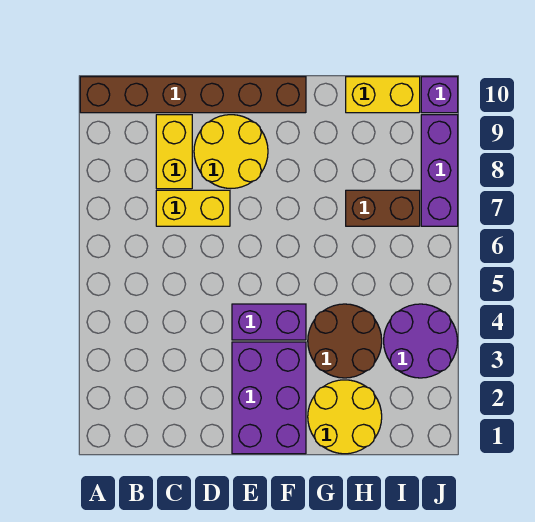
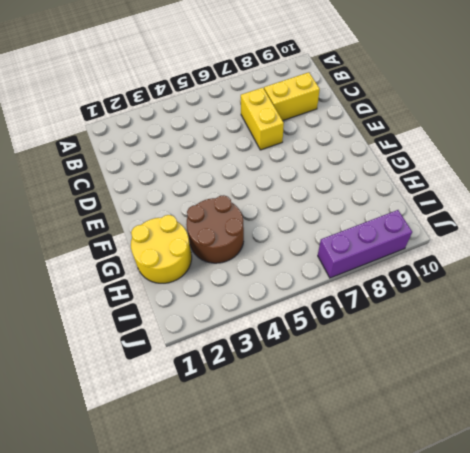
none -> brown brick A10:F10 level 1
none -> yellow round brick D8:E9 level 1
none -> purple brick E1:F3 level 1

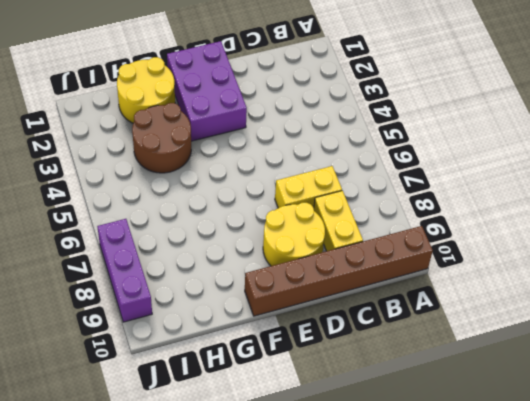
none -> purple brick E4:F4 level 1
none -> brown brick H7:I7 level 1
none -> yellow brick H10:I10 level 1

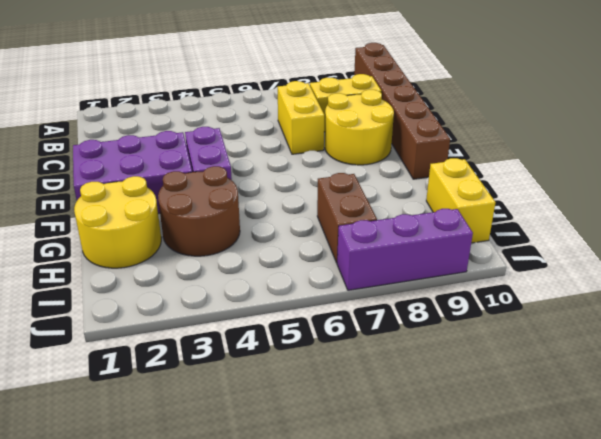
none -> purple round brick I3:J4 level 1
none -> purple brick J10 level 1

